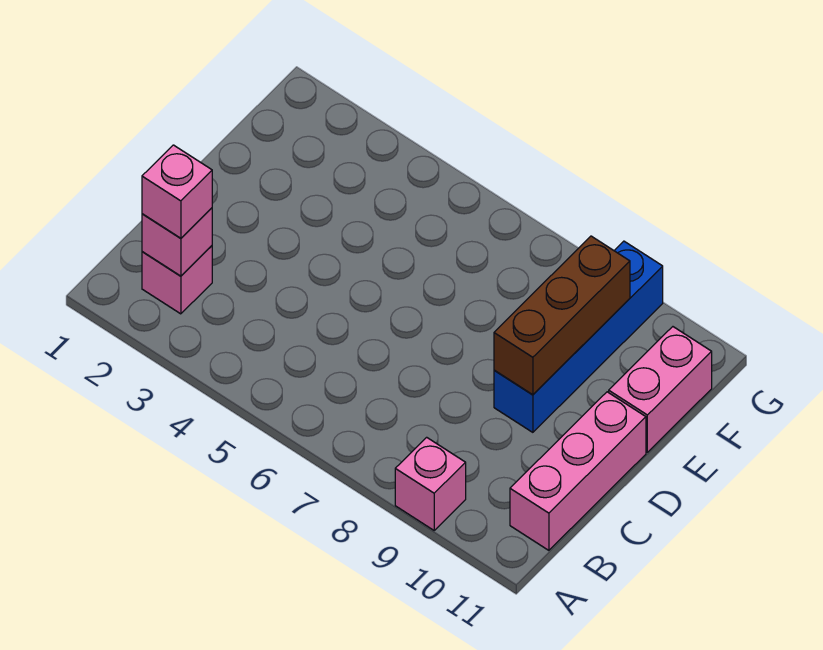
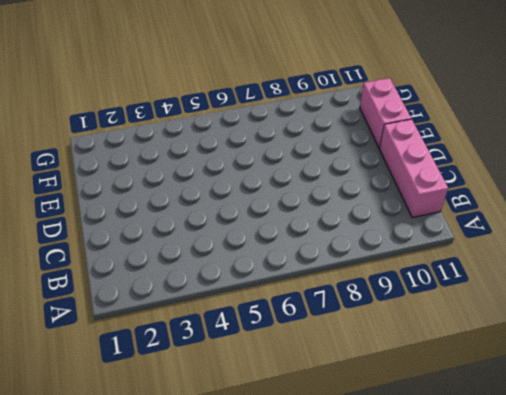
none -> pink brick A9 level 1
none -> pink brick B2 level 1

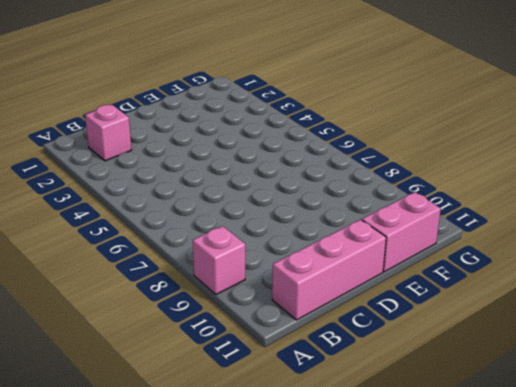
none -> blue brick D9:G9 level 1
none -> pink brick B2 level 2

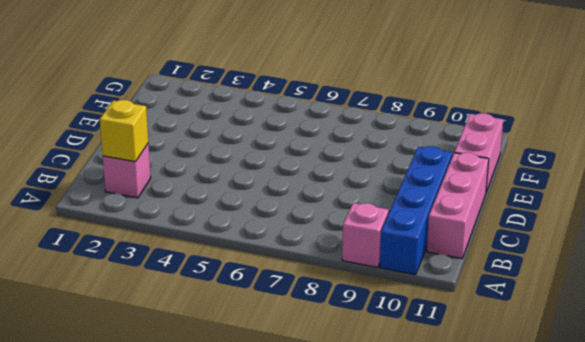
blue brick A10:D10 level 1 -> blue brick D9:G9 level 1
yellow brick B2 level 2 -> pink brick B2 level 2
none -> brown brick D9:F9 level 2
none -> pink brick B2 level 3

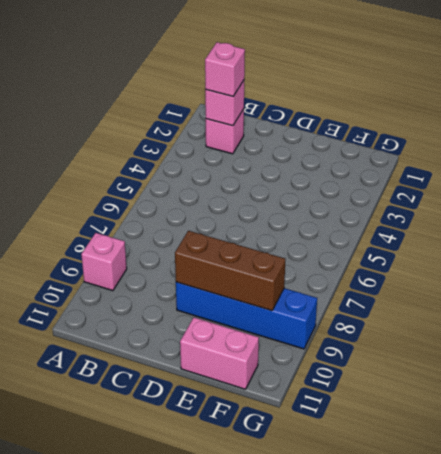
none -> pink brick B11:D11 level 1

